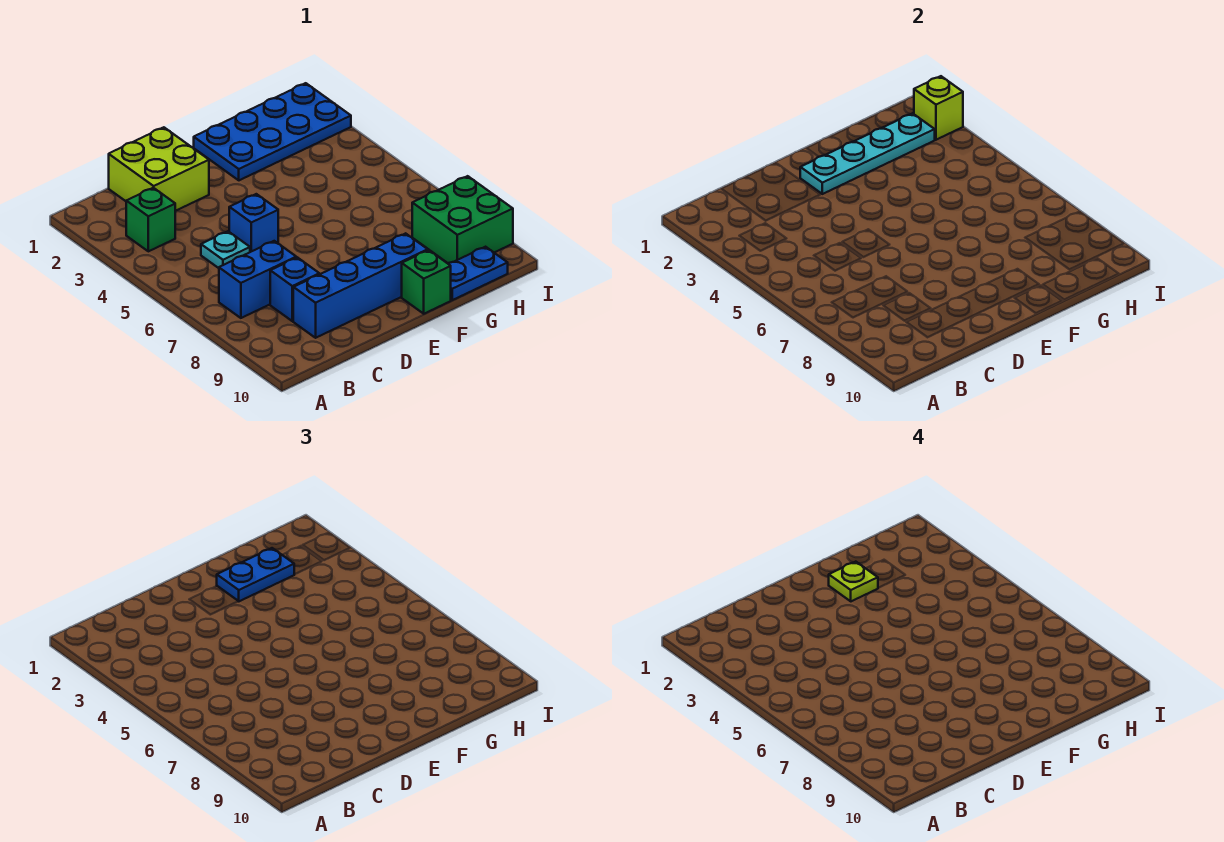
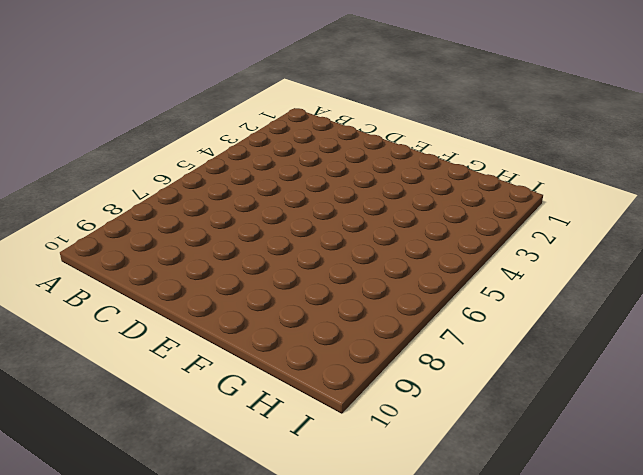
none -> green brick B3 level 1
none -> blue brick B7:C7 level 1
none -> lime brick C1:D2 level 1

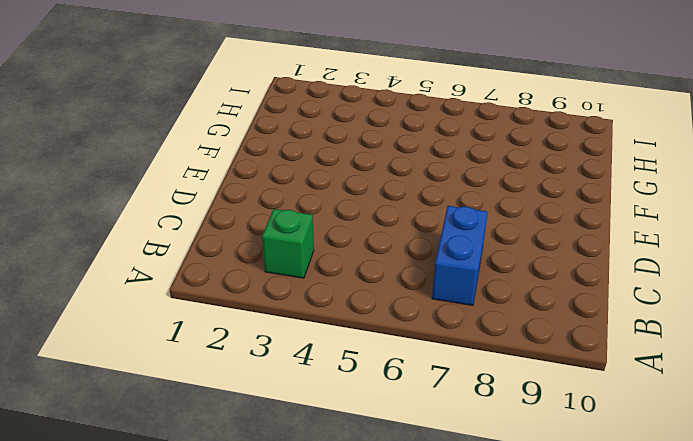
none -> lime brick C1:D2 level 1
none -> cyan plate C5 level 1
none -> blue brick C8 level 1

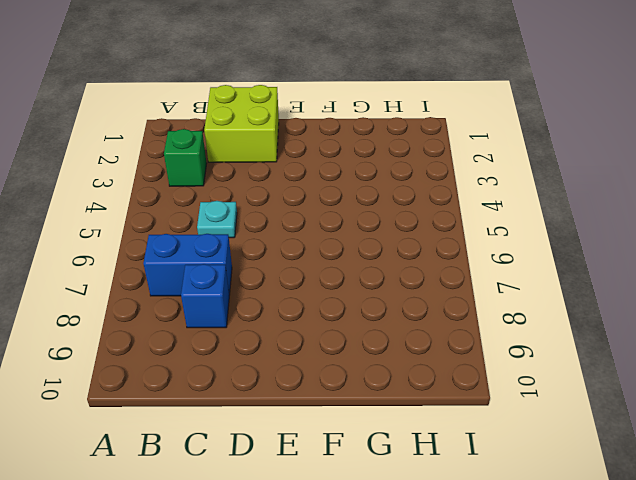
none -> blue brick C9:F9 level 1
none -> blue brick D5 level 1
none -> blue plate F1:I2 level 1

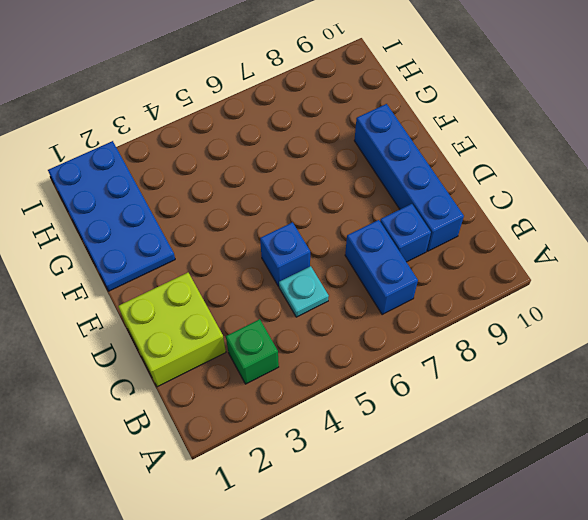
none -> green brick F10 level 1
none -> blue plate G10:H10 level 1
none -> green brick H8:I9 level 1

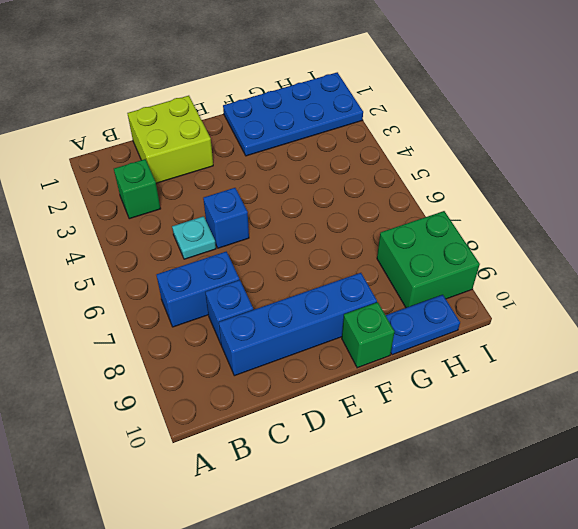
none -> cyan plate E2:H2 level 2
none -> lime brick I2 level 2
none -> blue plate F2:G2 level 3

